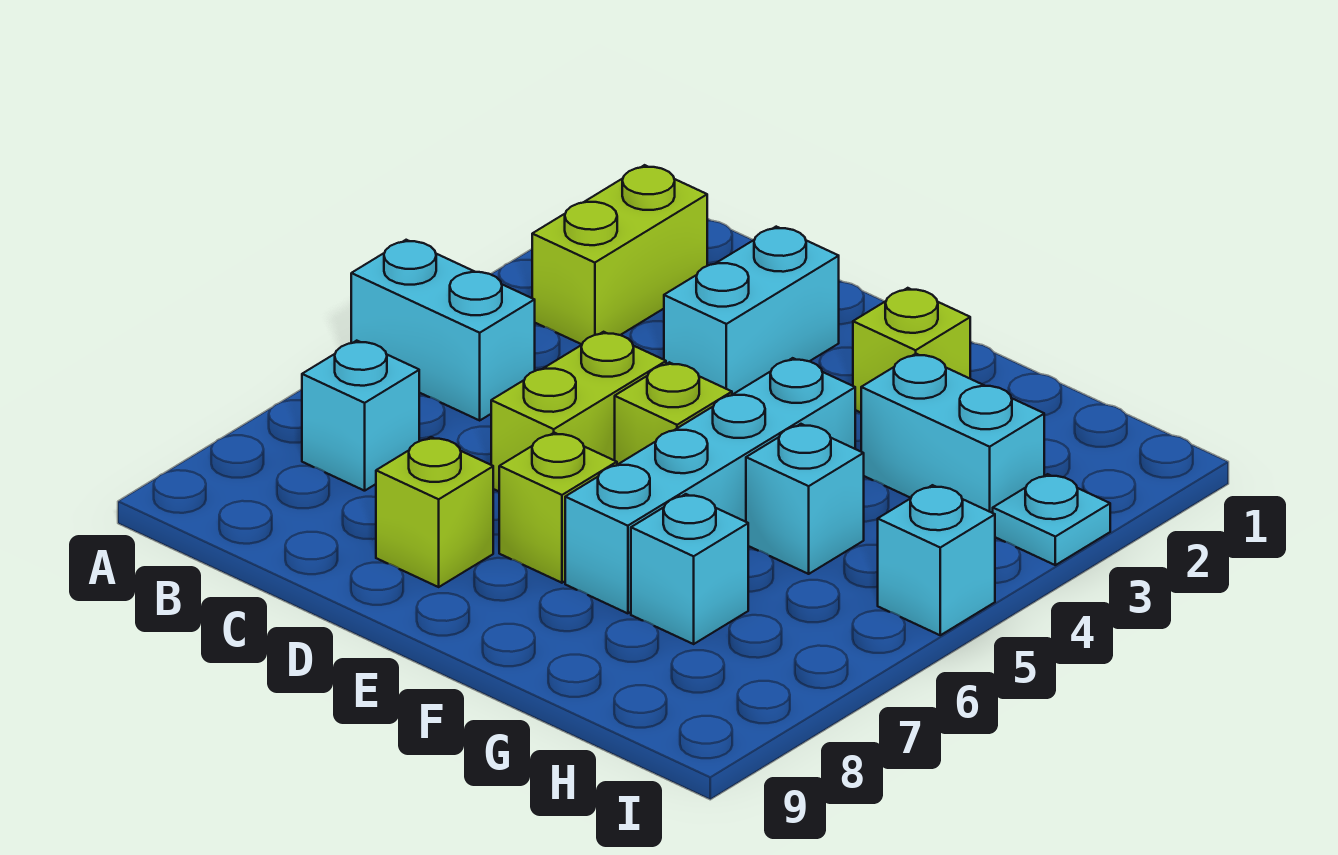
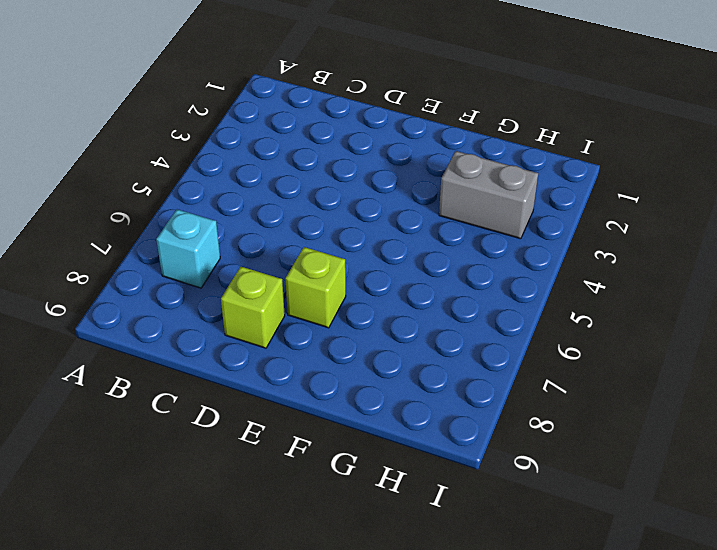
grey brick G3:H3 level 1 -> cyan brick G3:H3 level 1
none -> cyan brick A5:B5 level 1
none -> lime brick B2:B3 level 1
none -> cyan brick D2:D3 level 1

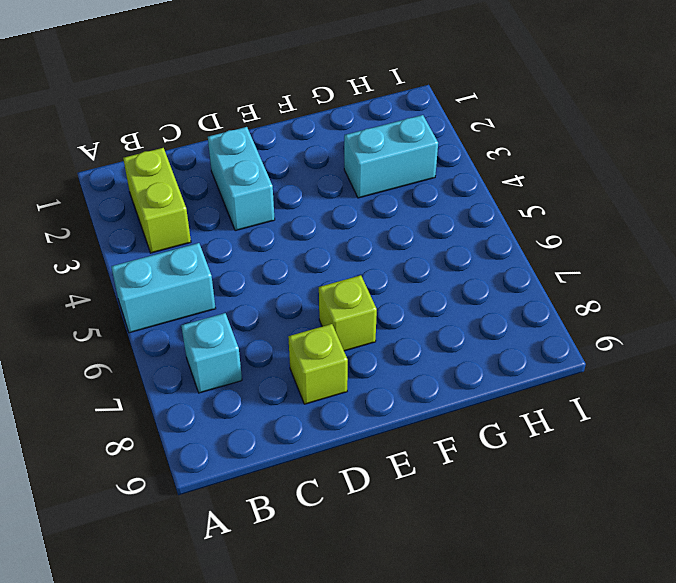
none -> lime brick D5:D6 level 1
none -> lime brick E5 level 1
none -> lime brick F2 level 1

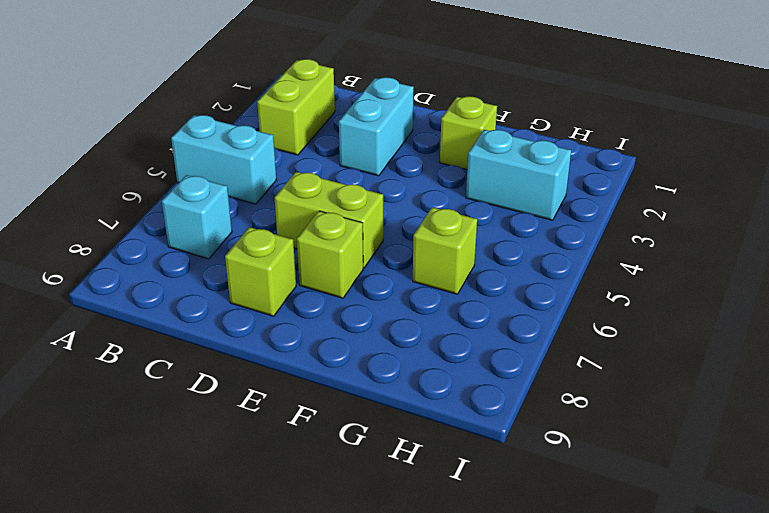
lime brick D6:E6 level 1 -> lime brick D5:D6 level 1
lime brick G6 level 1 -> lime brick E5 level 1
none -> cyan brick F4:F7 level 1
none -> cyan brick G5 level 1
none -> cyan brick G7 level 1

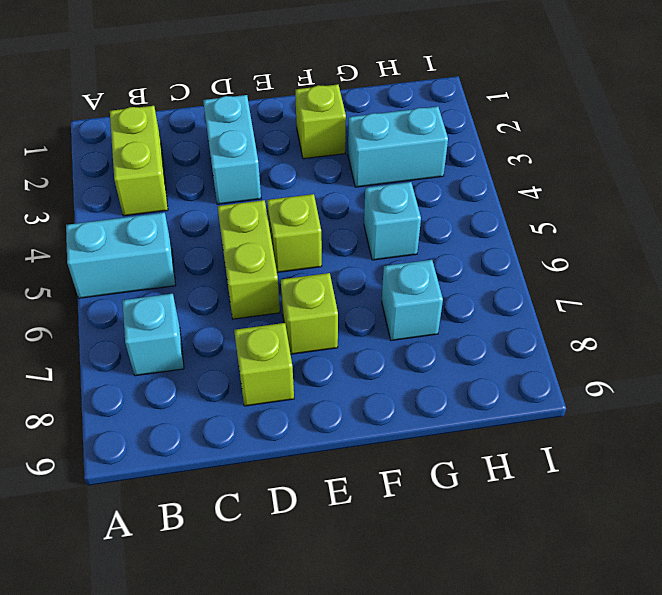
none -> cyan brick F4:F7 level 1
none -> cyan plate I3 level 1
none -> cyan brick I5 level 1

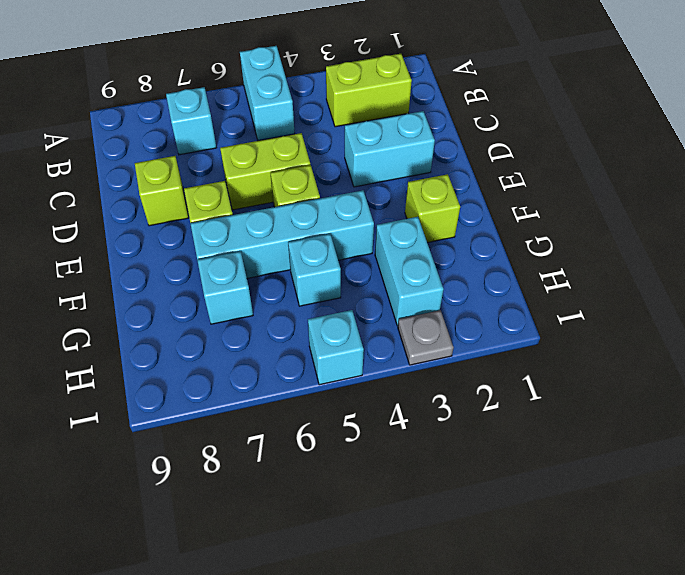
grey plate I3 level 1 -> cyan plate I3 level 1

